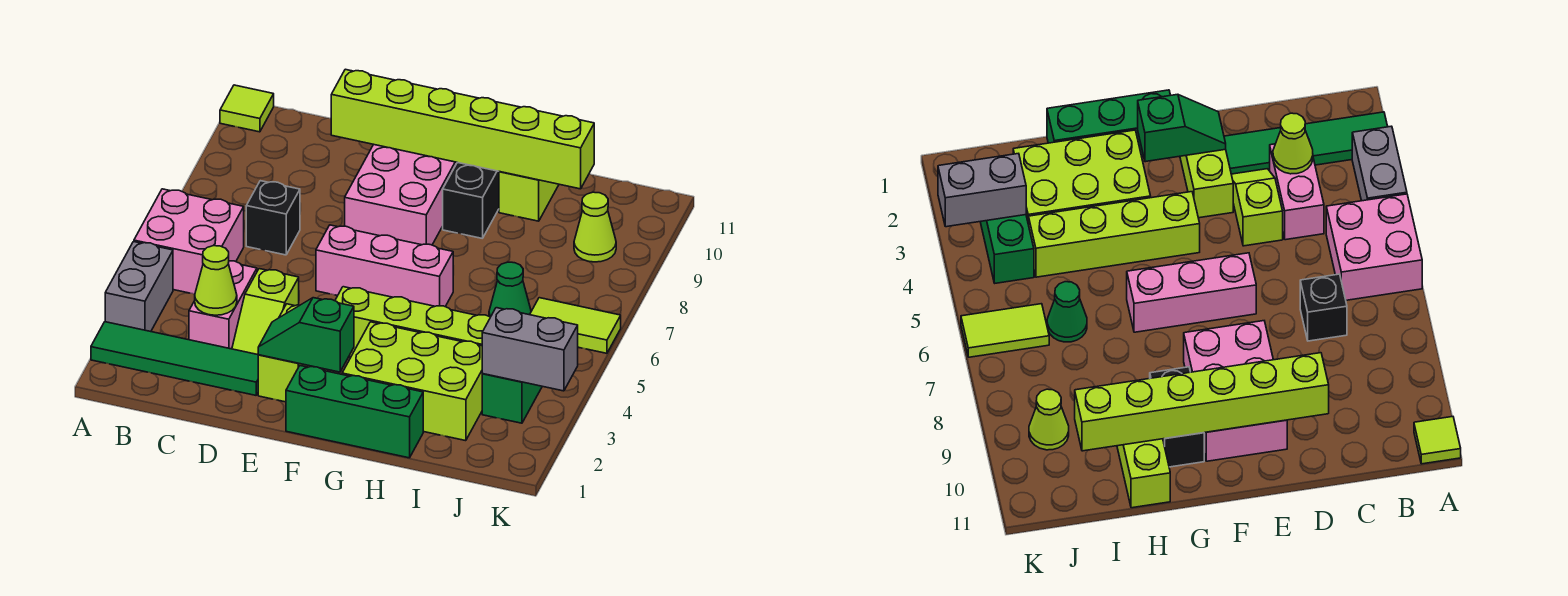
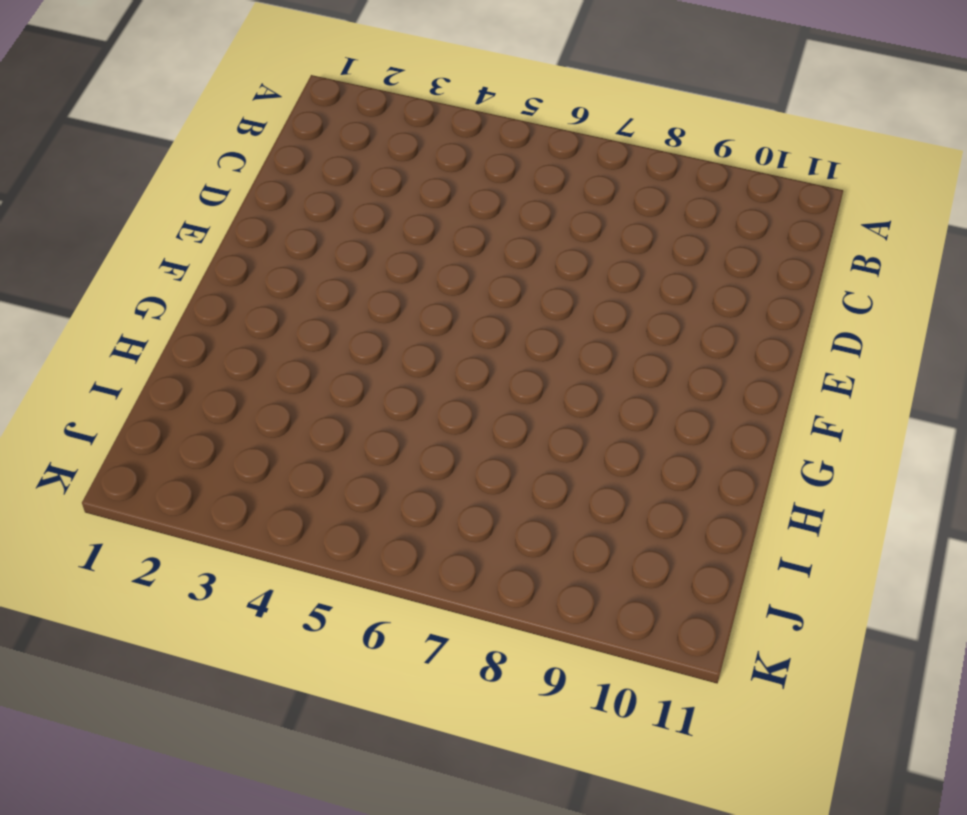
none -> green tile A2:D2 level 1
none -> grey brick A3:A4 level 1
none -> pink brick A5:B6 level 1

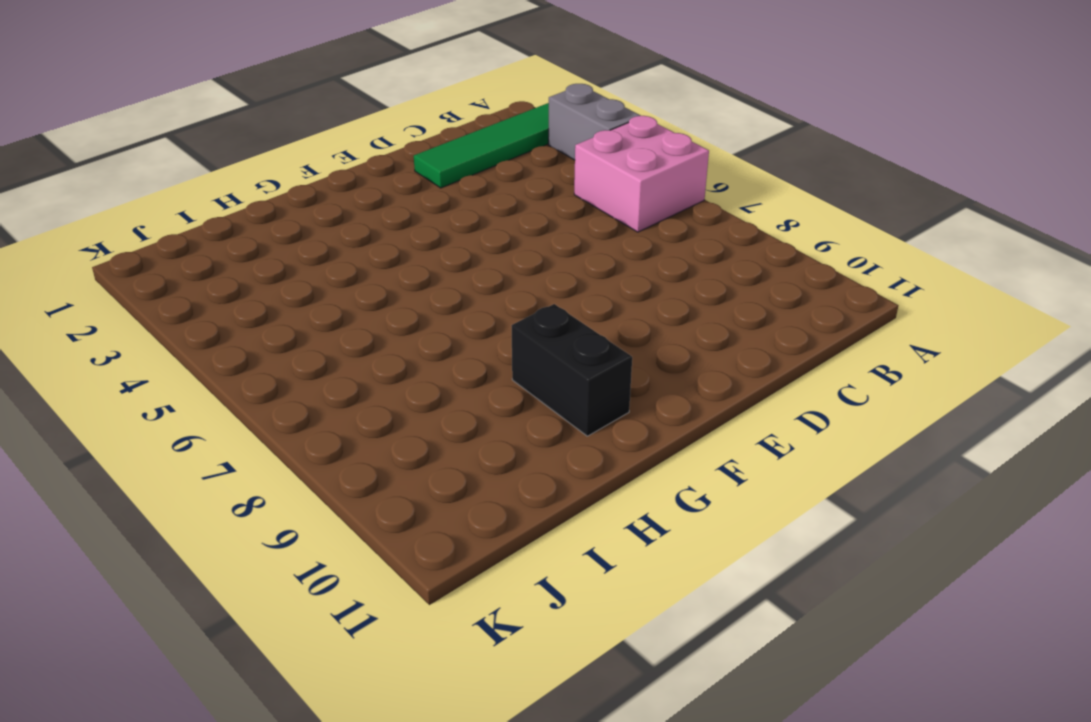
none -> lime tile A11 level 1
none -> pink brick C3:C4 level 1
none -> black brick C7 level 1

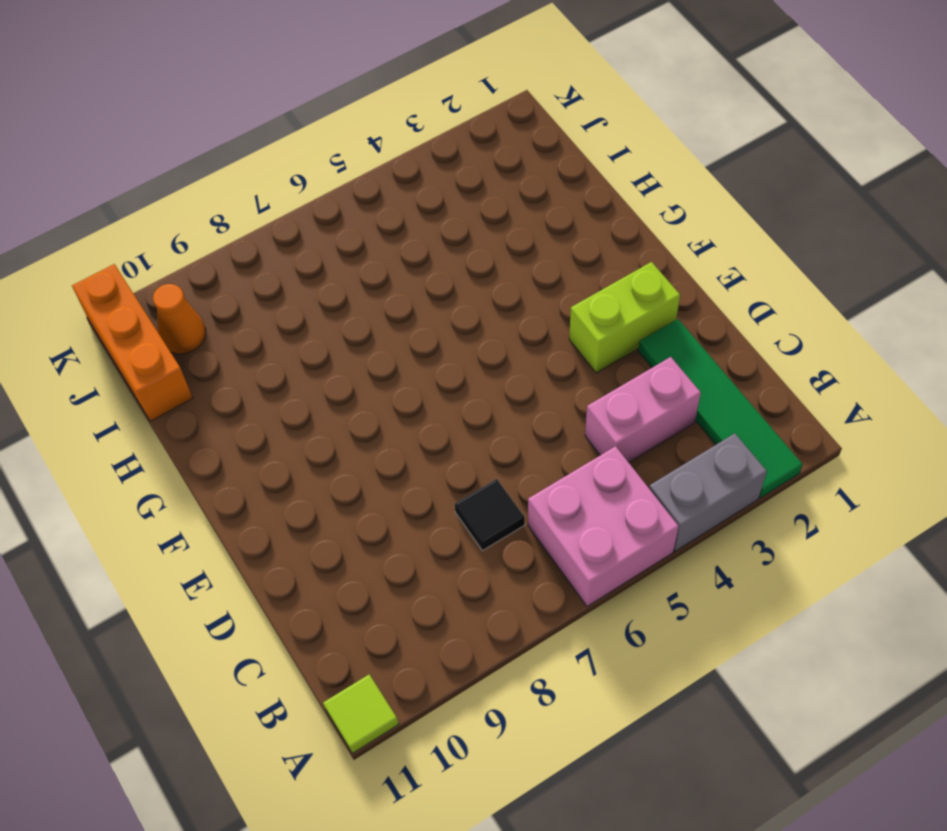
black tile C7 level 1 -> black brick C7 level 1
orange brick I11:K11 level 1 -> none
orange cone J10 level 1 -> none
none -> lime slope D3:D4 level 1 top 4
none -> pink brick E6:G6 level 1
none -> pink brick E8:F10 level 1

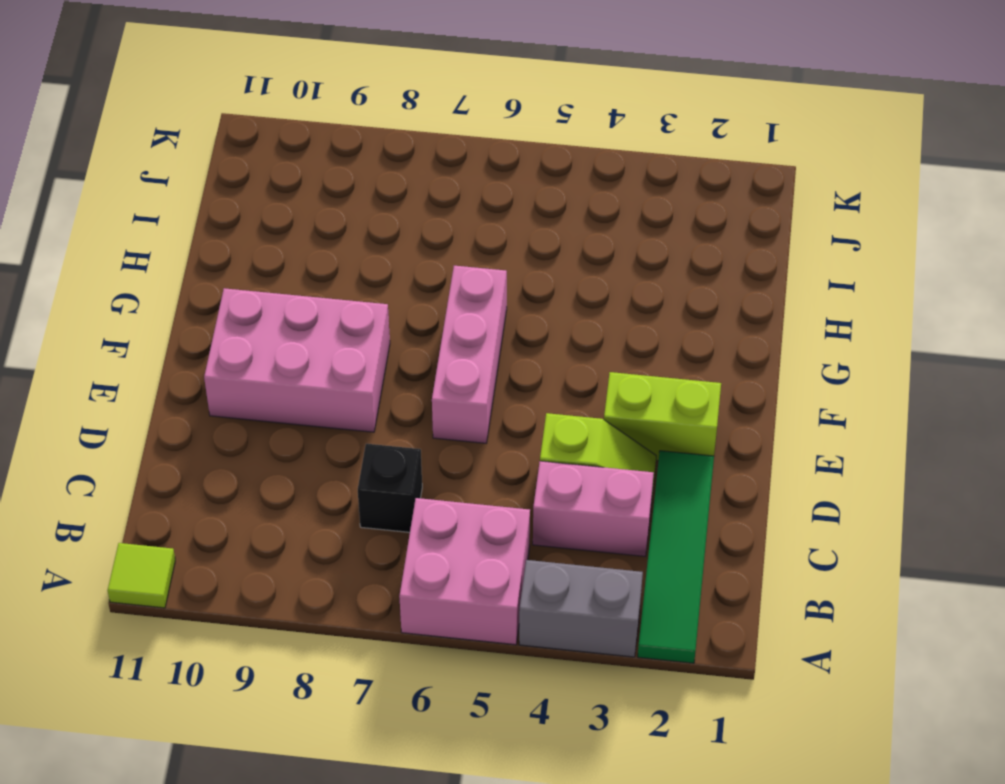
none -> green brick F1:H1 level 1
none -> lime brick F4:I4 level 1
none -> lime brick G2:I3 level 1

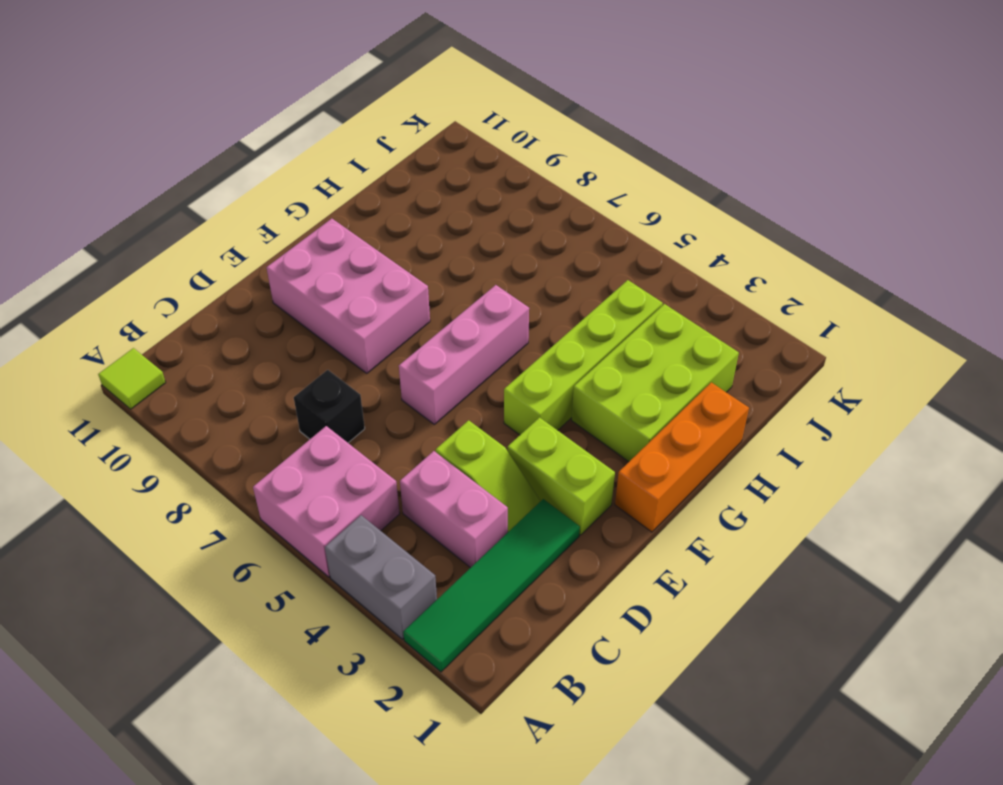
orange brick F1:H1 level 1 -> green brick F1:H1 level 1
none -> black brick G9:G10 level 1
none -> lime brick H10:H11 level 1
none -> green cone I6 level 1

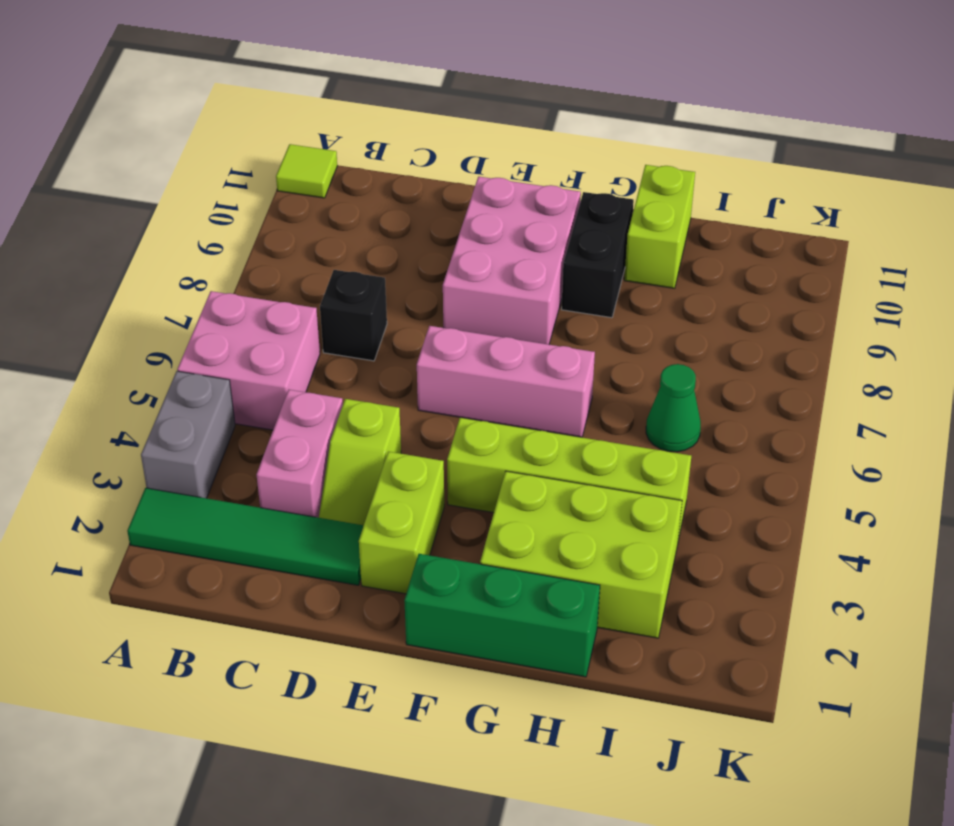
none -> green brick J3:J4 level 1
none -> lime tile J6:K6 level 1
none -> lime cone J9 level 1

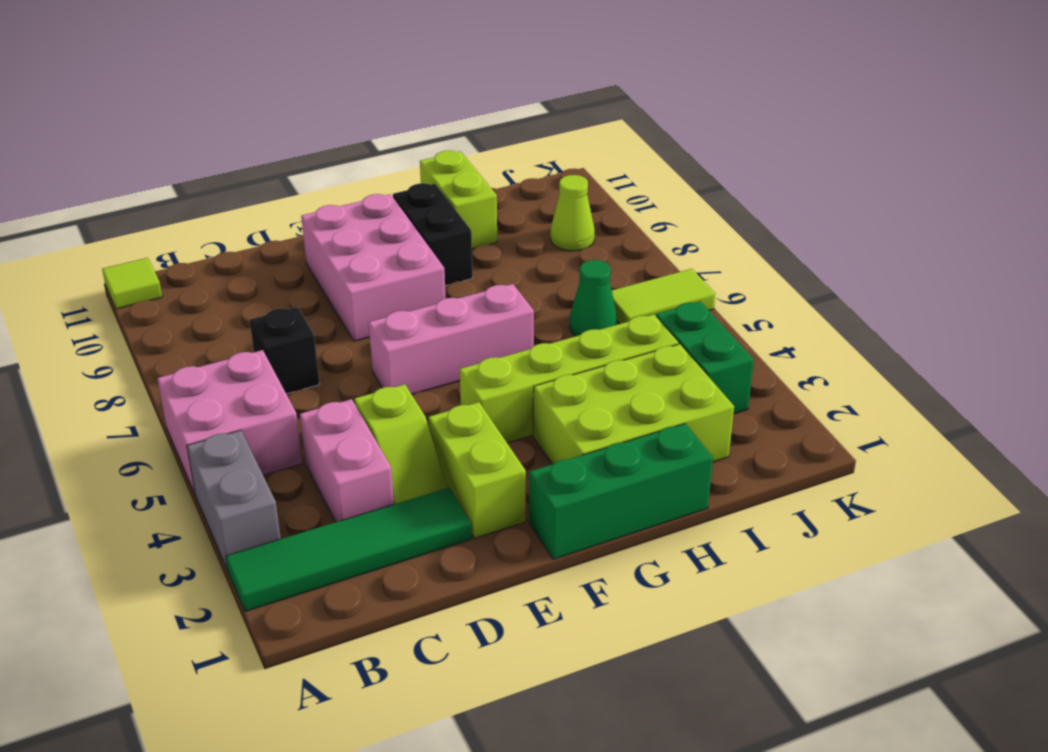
none -> lime cone C3 level 2
none -> lime brick D10:I10 level 2
none -> green slope E2:F2 level 2 top F

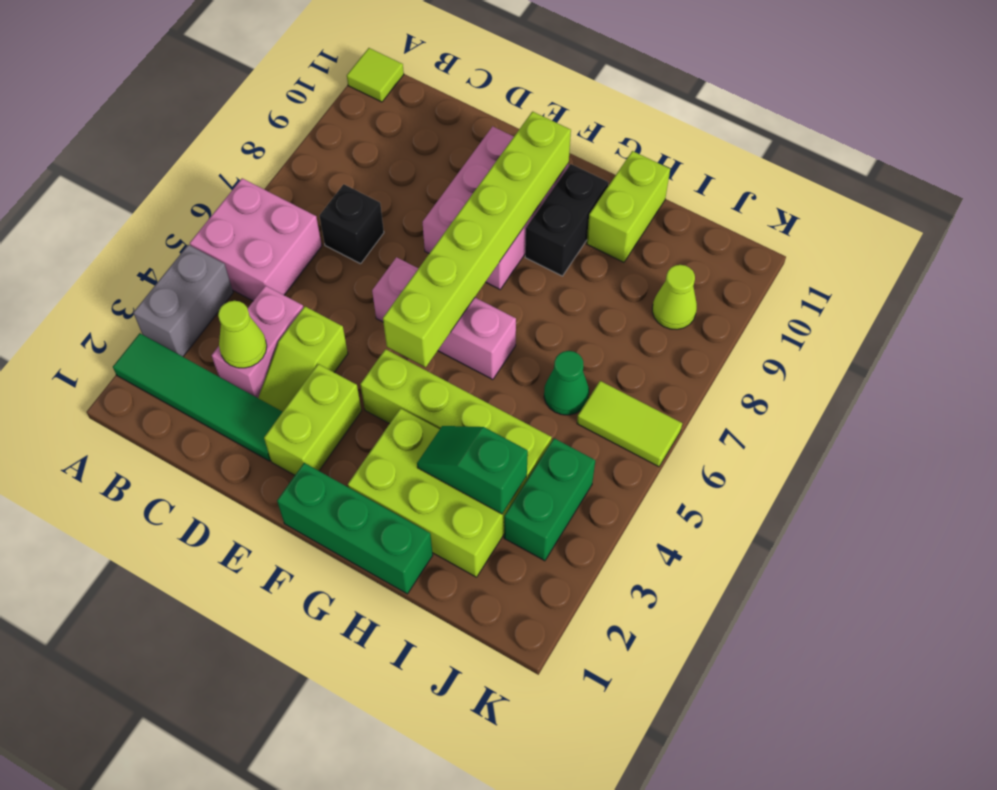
lime brick F5:F10 level 2 -> lime brick D10:I10 level 2
green slope H3:I3 level 2 top I -> green slope E2:F2 level 2 top F
none -> grey brick J3:K3 level 2

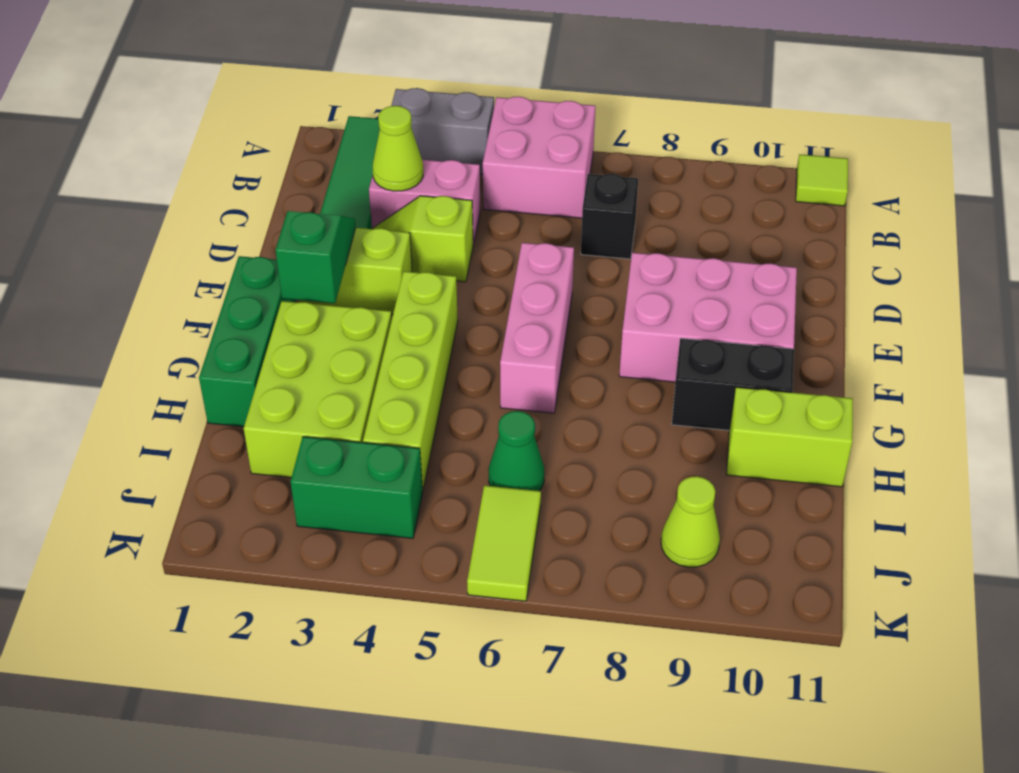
none -> lime brick D10:I10 level 2
none -> grey brick J3:K3 level 2

